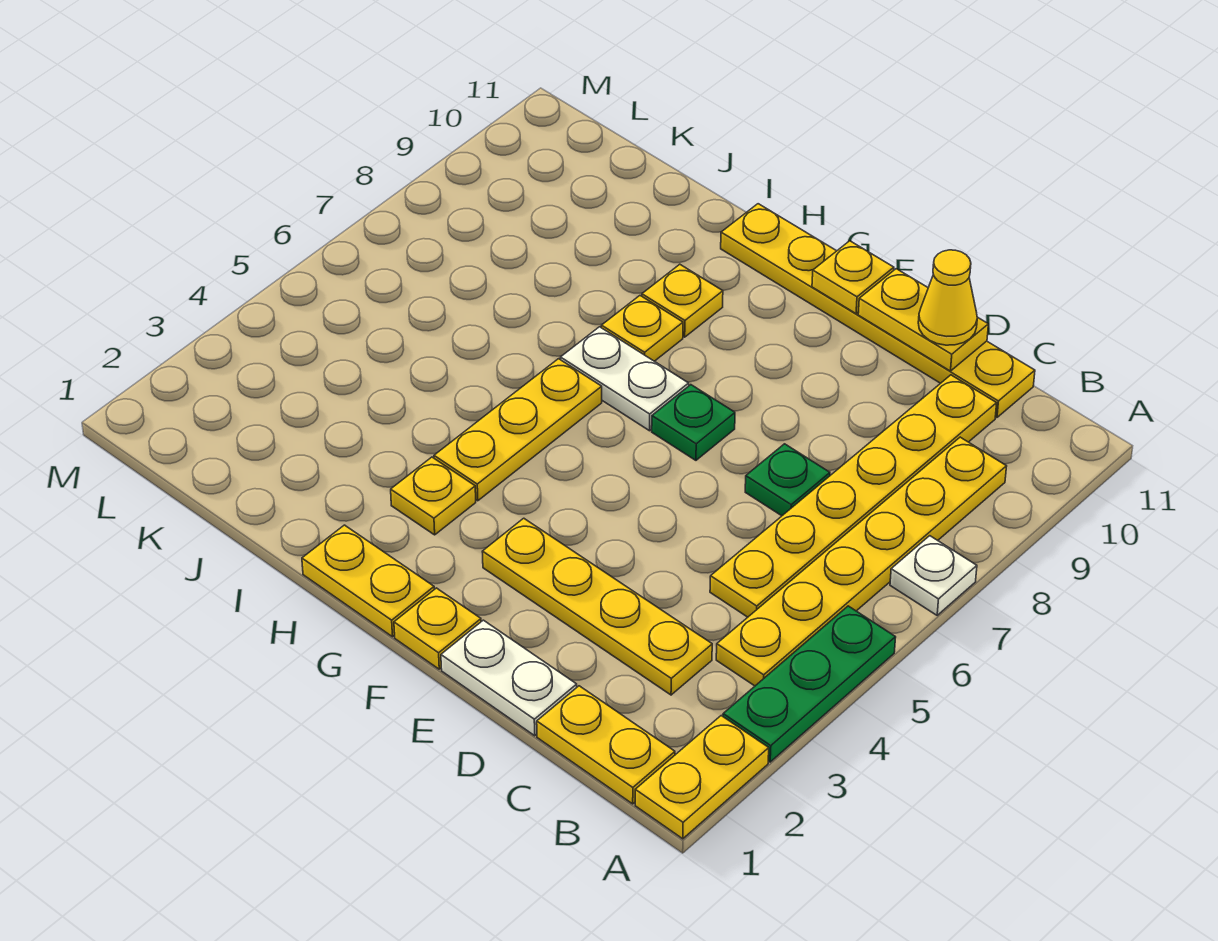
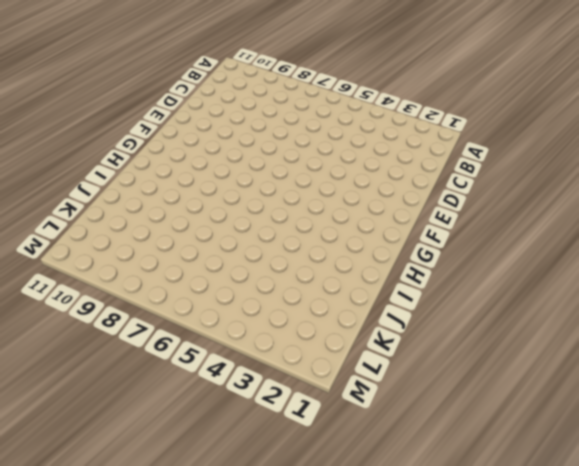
none -> yellow plate A1:A2 level 1
none -> green plate A3:A5 level 1
none -> white plate A7 level 1

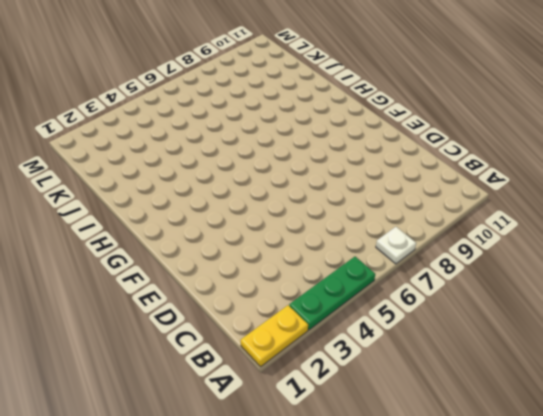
none -> yellow plate B1:C1 level 1
none -> yellow plate B4:B9 level 1
none -> yellow plate C3:F3 level 1

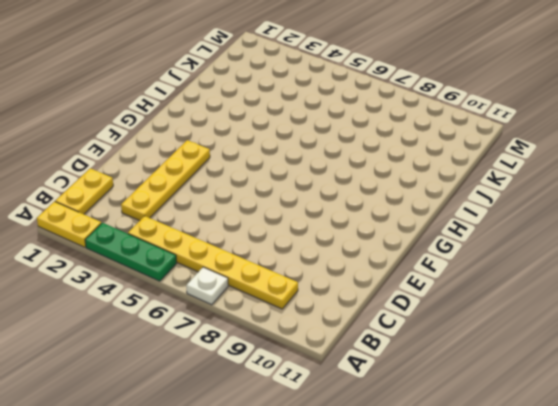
none -> yellow plate C5:C10 level 1
none -> yellow plate C11:H11 level 1
none -> white plate D1:E1 level 1

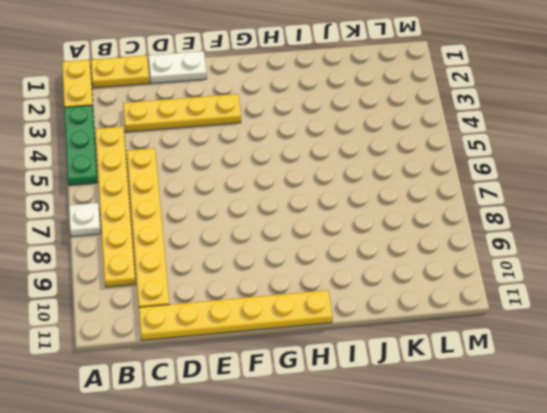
none -> green plate D7 level 1
none -> yellow plate F1 level 1
none -> green plate F7 level 1

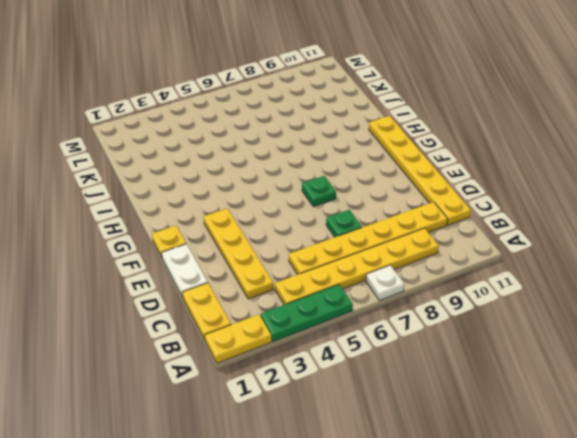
none -> yellow plate G1:H1 level 1
none -> white plate G7:H7 level 1
none -> yellow plate H3 level 1

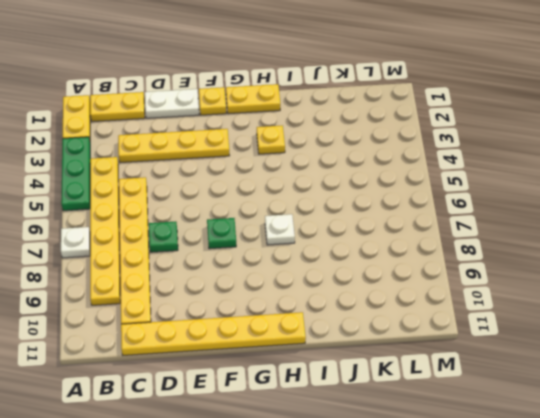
white plate H7 level 1 -> white plate G7:H7 level 1
none -> yellow plate H4:H6 level 1
none -> yellow plate H8 level 1
none -> yellow plate H9 level 1

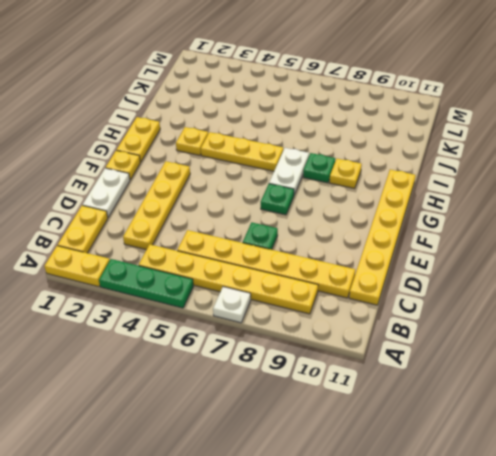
green plate H8 level 1 -> yellow plate H8 level 1
none -> yellow plate D11:E11 level 2
none -> yellow plate F11 level 2
none -> yellow cone D11 level 3

